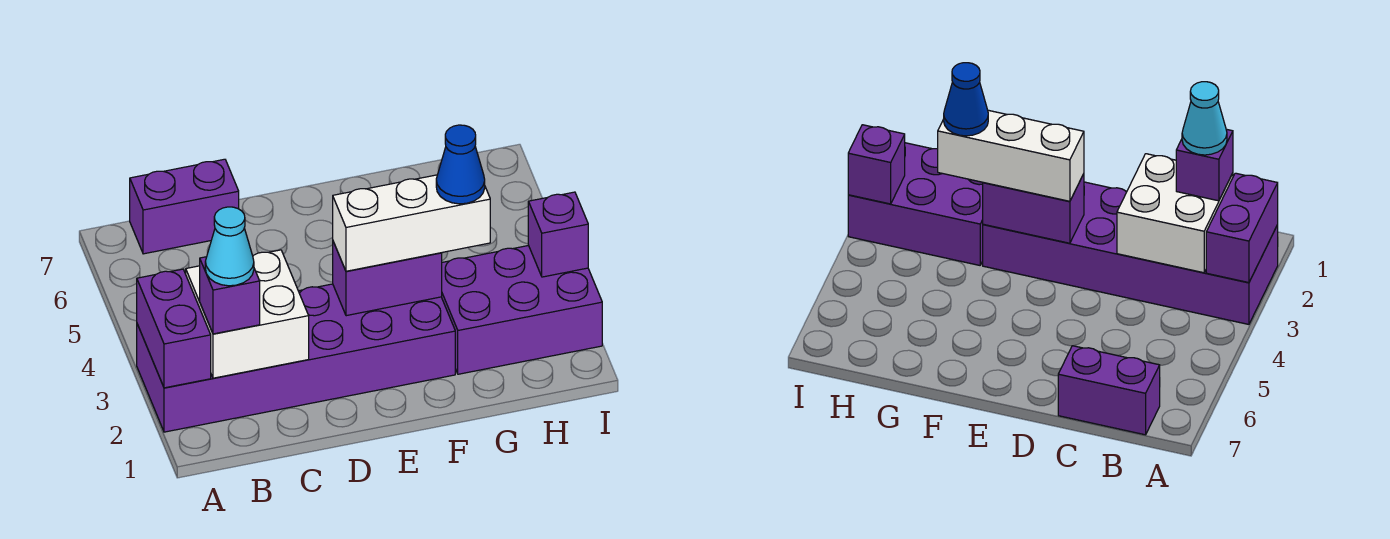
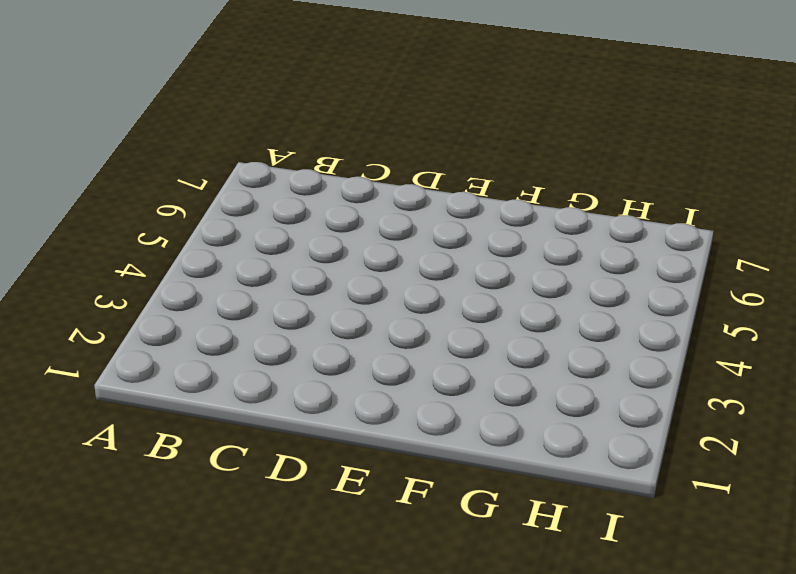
none -> purple brick A2:F3 level 1
none -> purple brick B7:C7 level 1

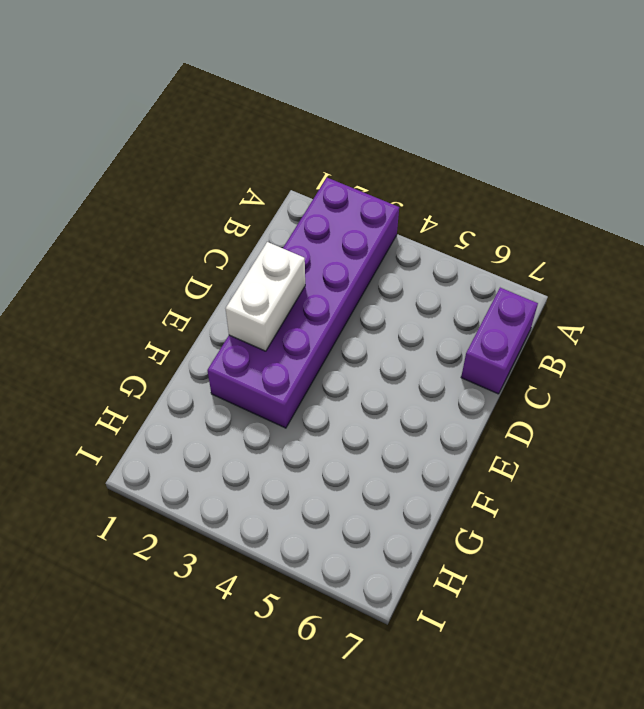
white brick D2:E2 level 2 -> none
none -> purple brick G2:I3 level 1
none -> purple brick A2:A3 level 2

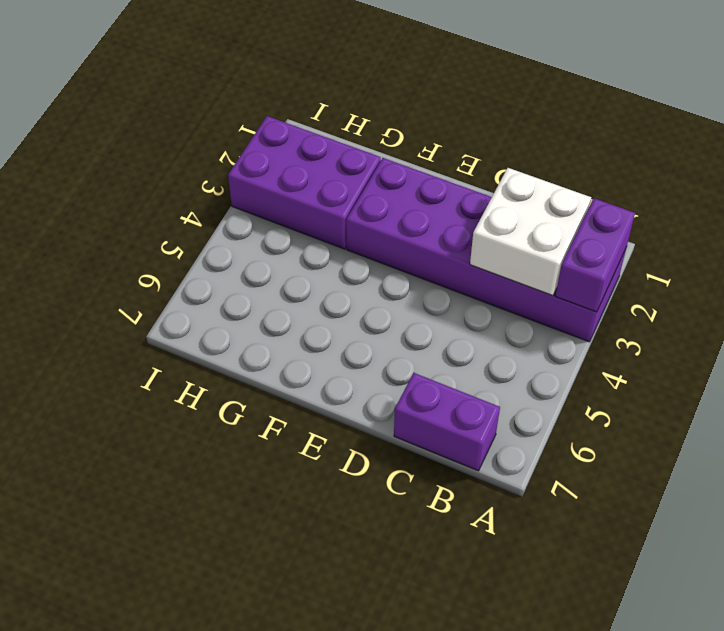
none -> purple brick E3:F3 level 2
none -> purple brick I3 level 2

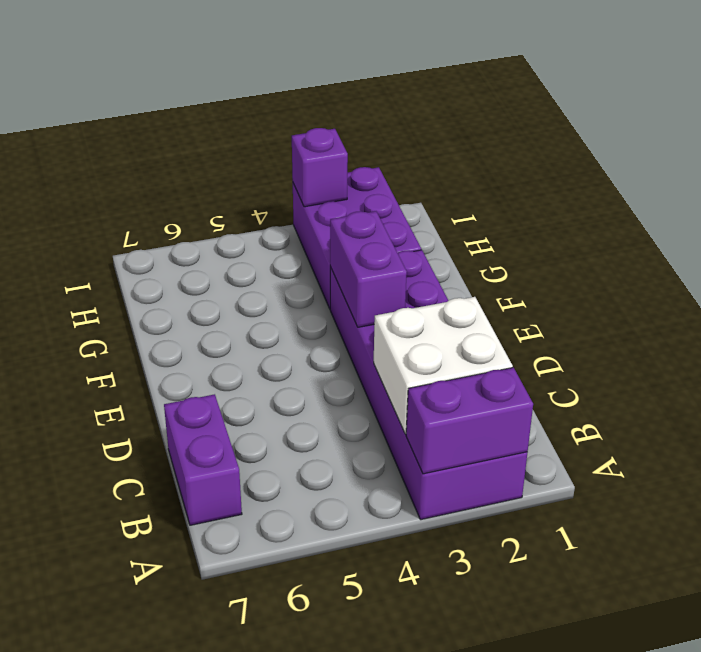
none -> purple brick B2 level 3
none -> white brick E3:G3 level 3

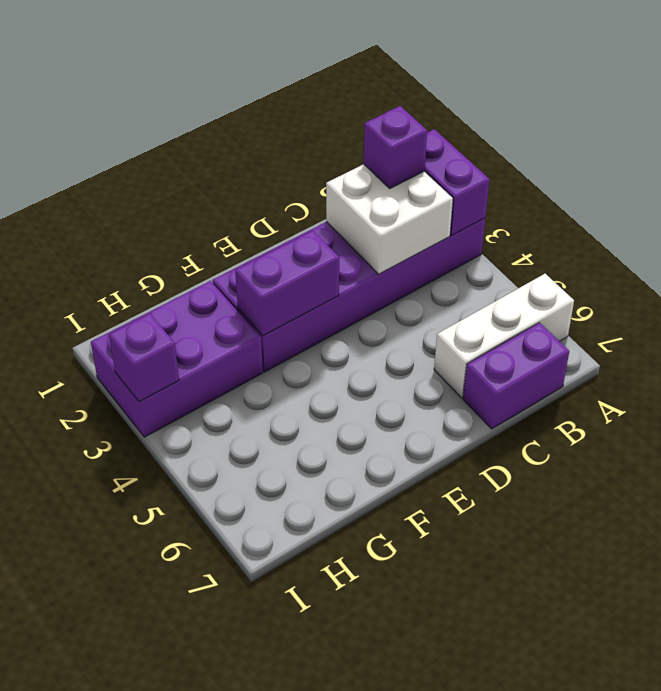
white brick A6:C6 level 1 -> white brick E3:G3 level 3
none -> cyan cone B2 level 4
none -> blue cone G3 level 4

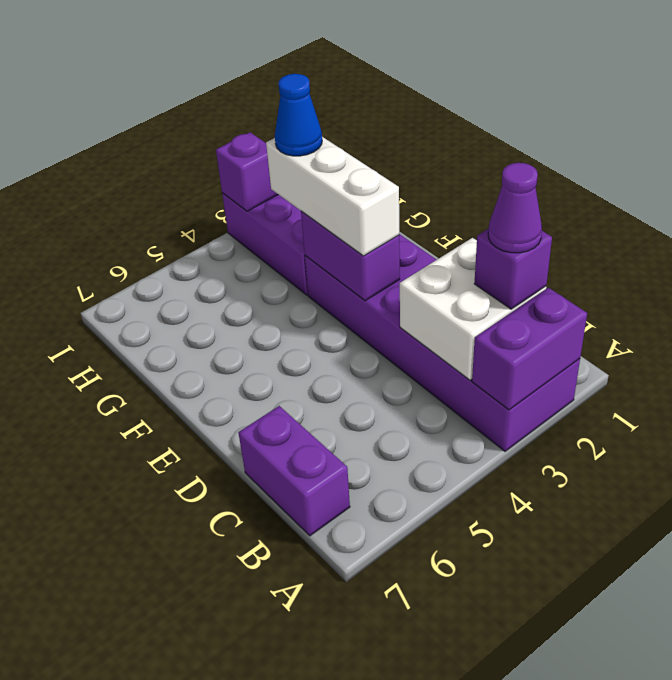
purple cone B2 level 4 -> cyan cone B2 level 4

